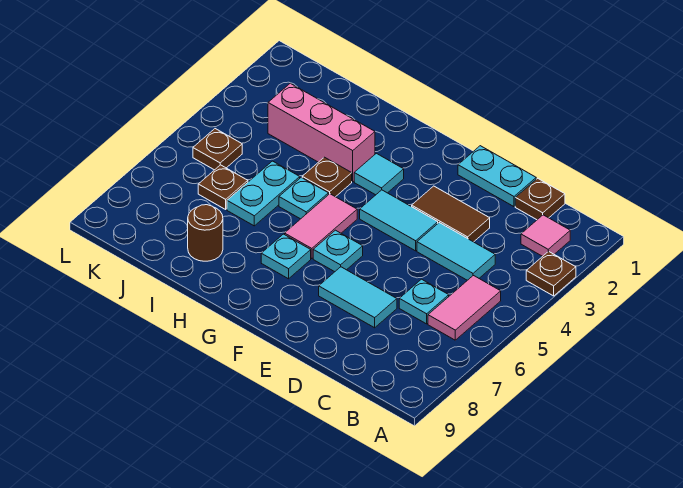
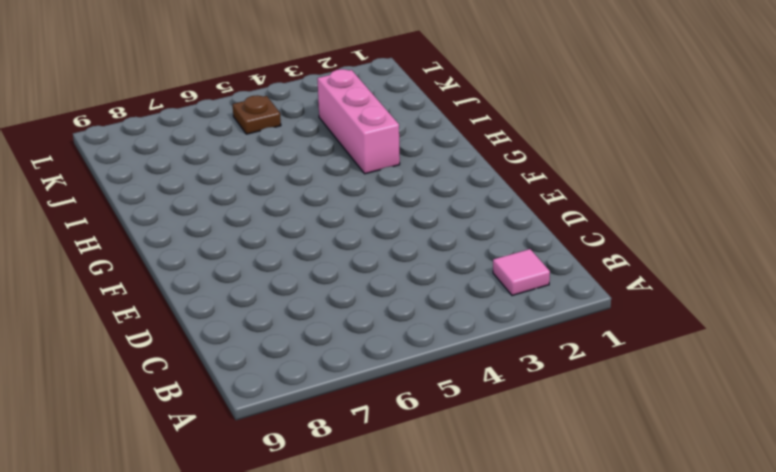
none -> brown plate A3 level 1
none -> pink tile B5:B6 level 1
none -> brown plate C1 level 1

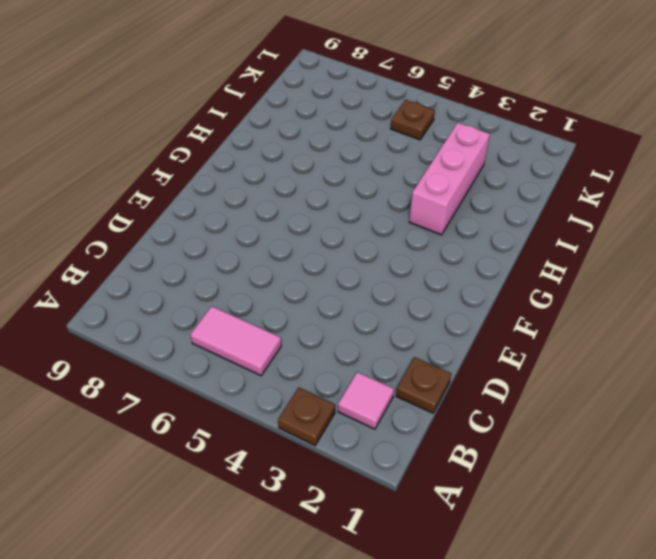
none -> cyan tile C4:D4 level 1
none -> cyan plate C6 level 1
none -> cyan plate D1:E1 level 1

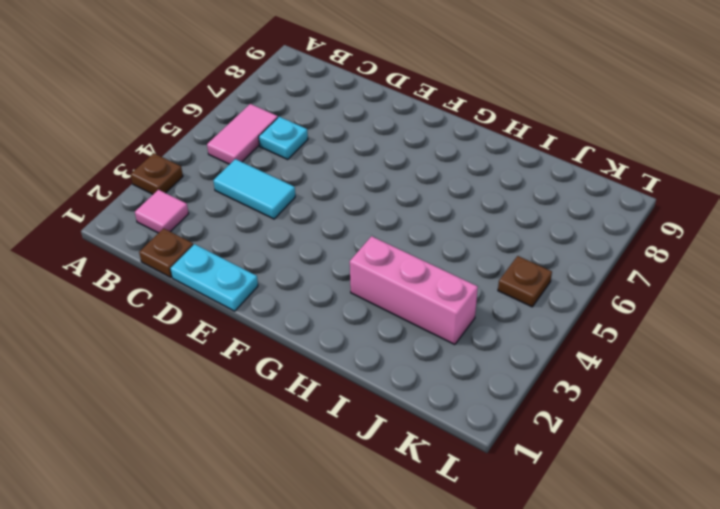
none -> brown tile D3:E3 level 1
none -> cyan tile D7:E7 level 1
none -> cyan tile E4:F4 level 1

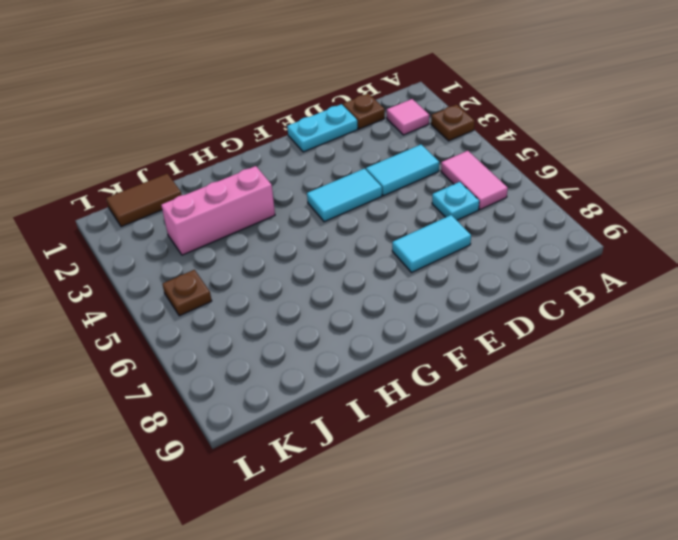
brown tile J1:K1 level 1 -> brown tile D3:E3 level 1
none -> cyan plate F6 level 1
none -> cyan tile G3 level 1
none -> pink tile G5:G6 level 1

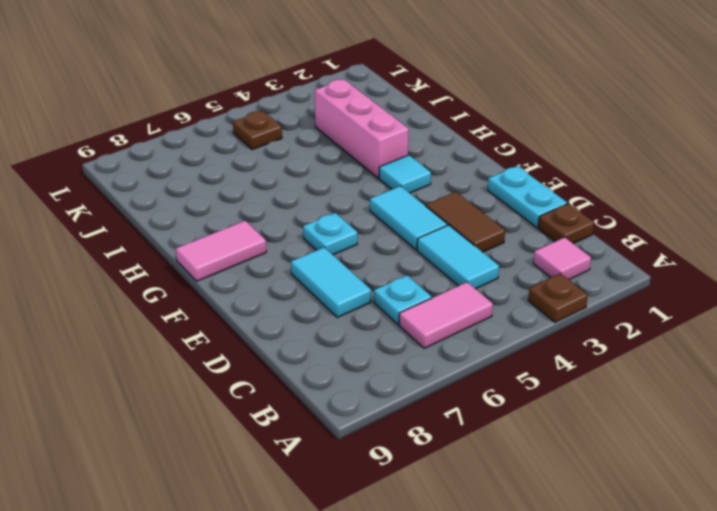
pink tile G8:G9 level 1 -> pink tile G5:G6 level 1
none -> cyan plate G7 level 1
none -> brown plate H4 level 1
none -> cyan plate H5 level 1

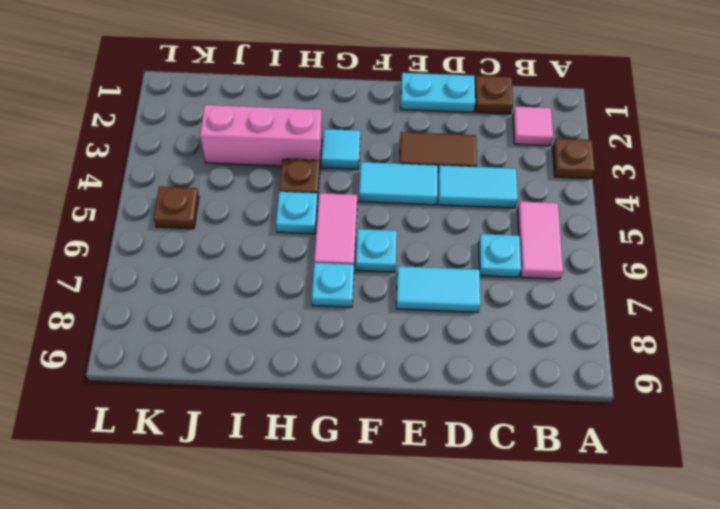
none -> cyan plate I5:I6 level 1
none -> brown round brick I8 level 1
none -> brown plate J6 level 1

